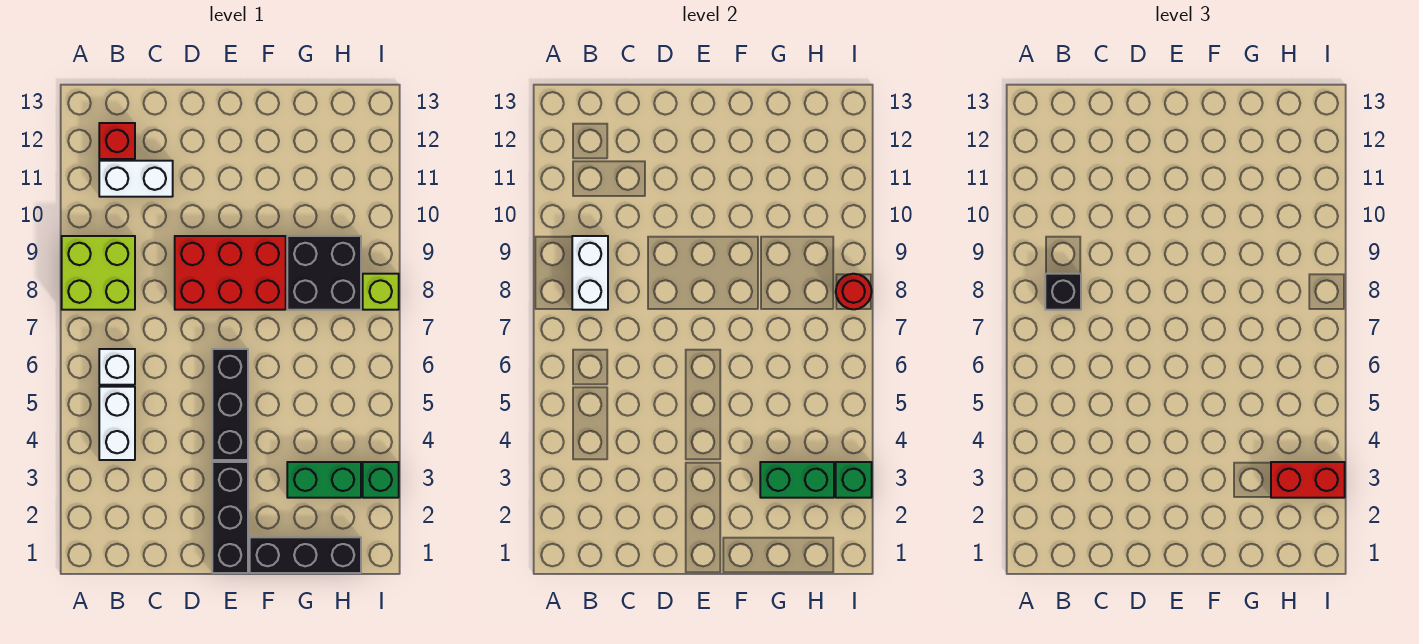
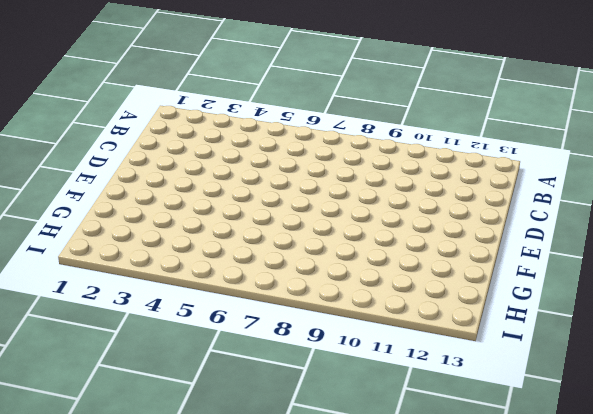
none -> lime brick A8:B9 level 1
none -> white brick B4:B5 level 1
none -> white brick B6 level 1

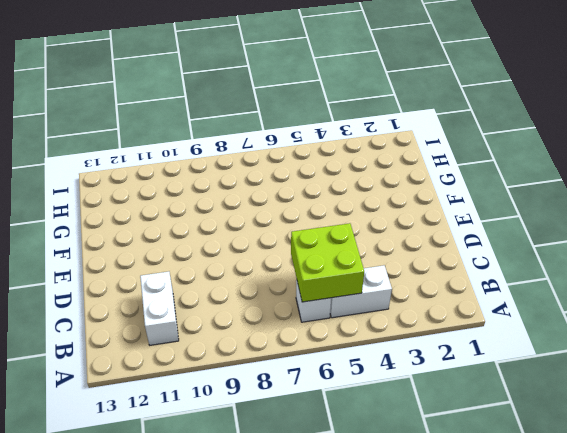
lime brick B5:C6 level 2 -> lime brick A8:B9 level 1
none -> red brick B12 level 1
none -> red brick D8:F9 level 1
none -> black brick E1:E3 level 1

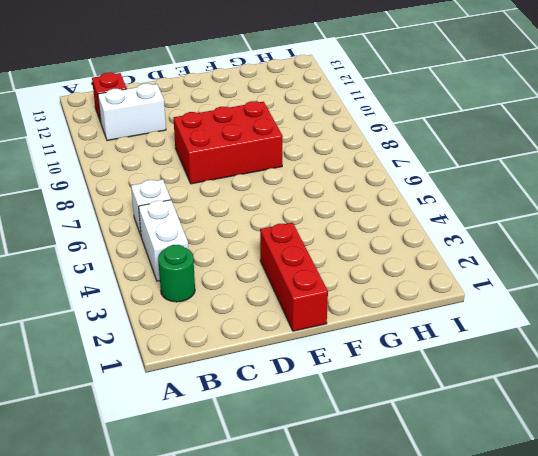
green round brick B3 level 1 -> none
red brick E1:E3 level 1 -> black brick E1:E3 level 1
none -> lime brick A8:B9 level 1
none -> black brick E4:E6 level 1
none -> black brick F1:H1 level 1

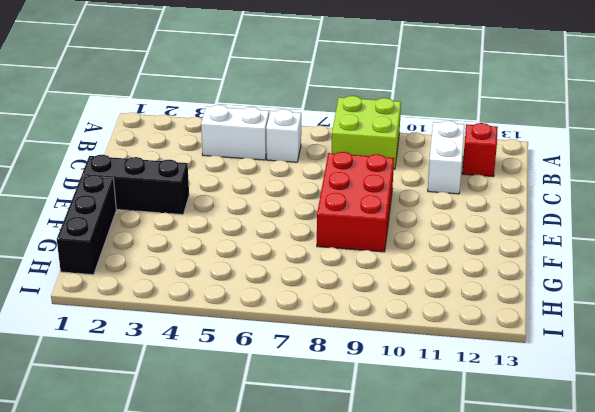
none -> black brick E4:E6 level 1
none -> green brick G3:H3 level 1
none -> black brick G8:H9 level 1

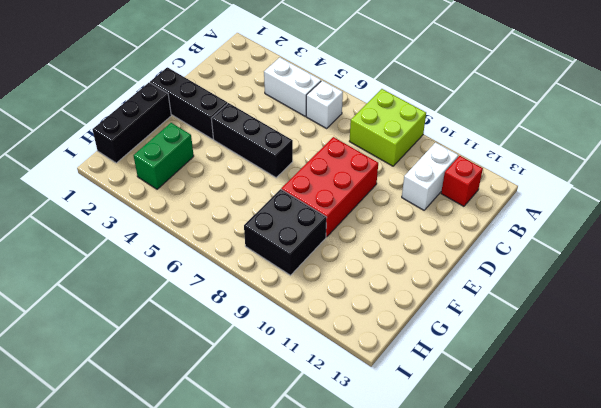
none -> green brick I3 level 1
none -> lime brick I8 level 1
none -> white brick B8:B9 level 2

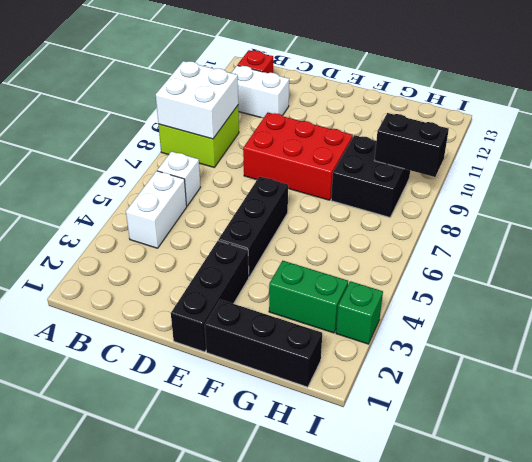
white brick A8:B9 level 2 -> white brick B8:B9 level 2
black brick H9:I9 level 2 -> none
none -> lime brick I8 level 1
none -> green brick G3:H3 level 2
none -> green brick I3 level 2

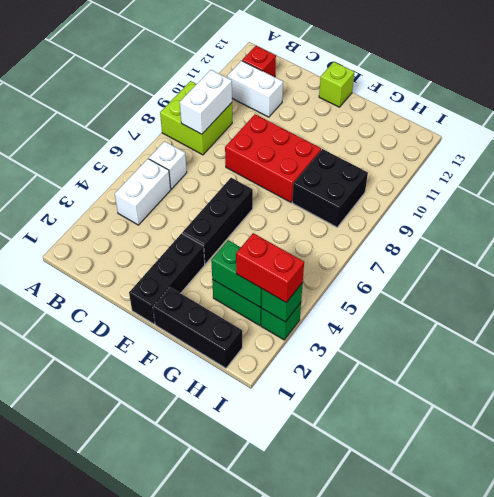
lime brick E13 level 1 -> lime brick I8 level 1
none -> red round brick I8 level 2
none -> black brick B8 level 3

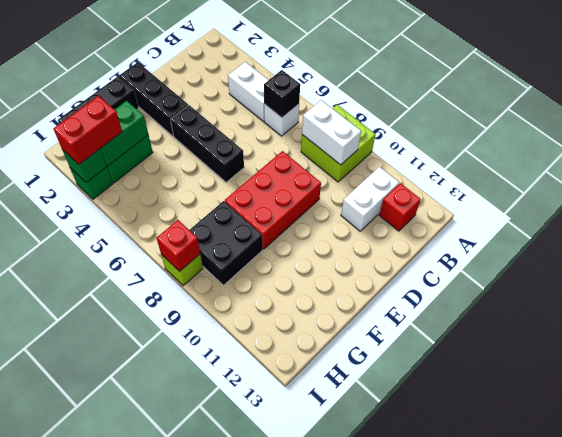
black brick B6 level 2 -> black brick B8 level 3
red brick I8 level 2 -> red round brick I8 level 2

